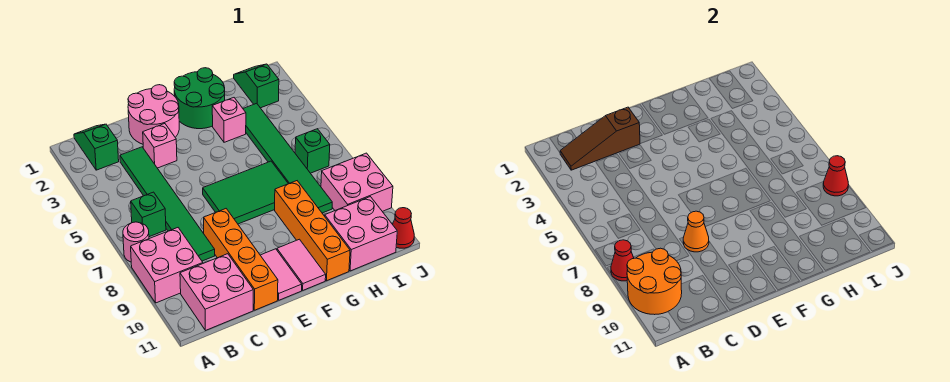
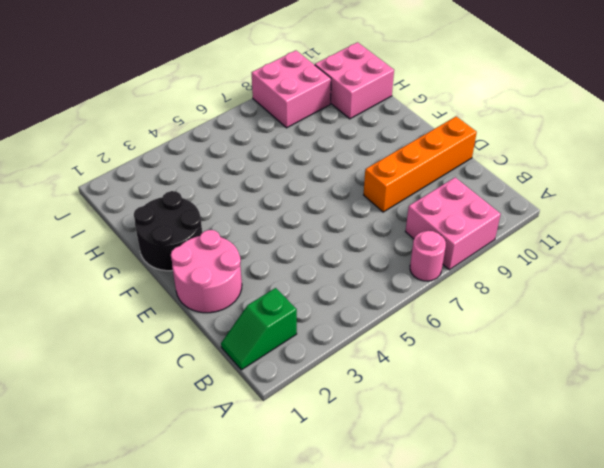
black round brick F1:G2 level 1 -> green round brick F1:G2 level 1
none -> green brick B6 level 1
none -> pink brick B10:C11 level 1
none -> green tile C3:C8 level 1

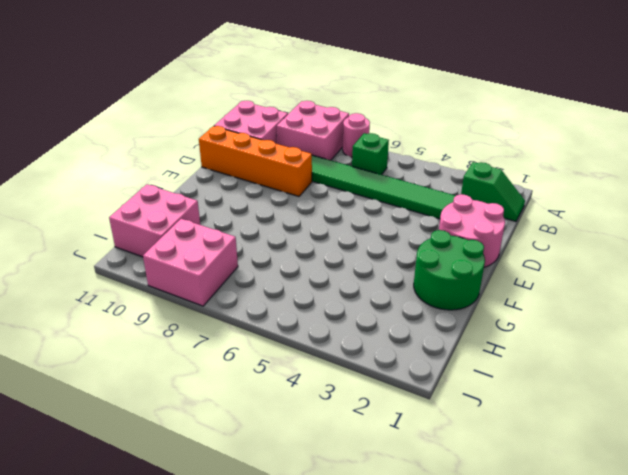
none -> pink brick D3 level 1
none -> green tile E6:G7 level 1
none -> pink tile E10:E11 level 1

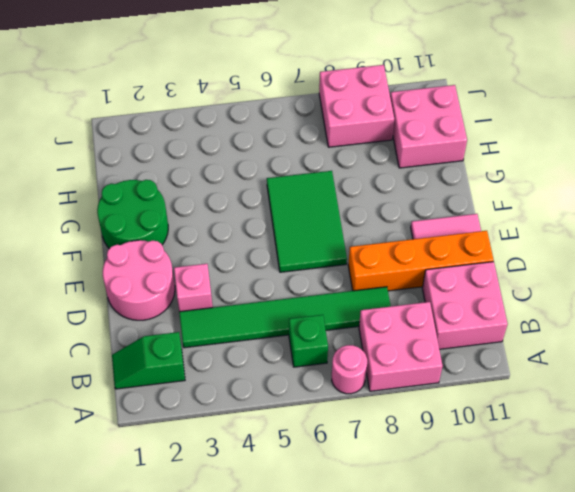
none -> pink tile F10:F11 level 1
none -> pink brick G3 level 1
none -> orange brick G8:G11 level 1

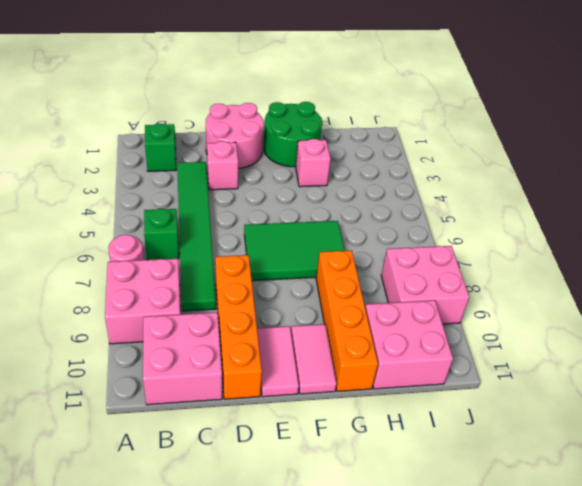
none -> green tile H3:H8 level 1
none -> green slope I1:I2 level 1 top 2
none -> green brick I6 level 1

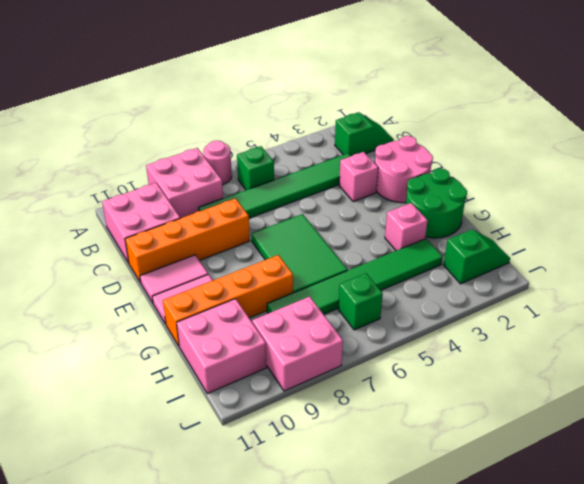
none -> red cone J11 level 1
none -> red cone A8 level 2
none -> orange round brick A9:B10 level 2

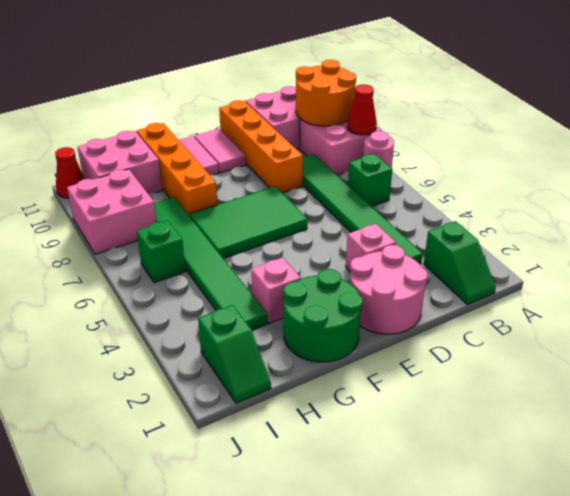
none -> brown slope B2:D2 level 2 top D
none -> orange cone D8 level 2
none -> red cone J8 level 2

